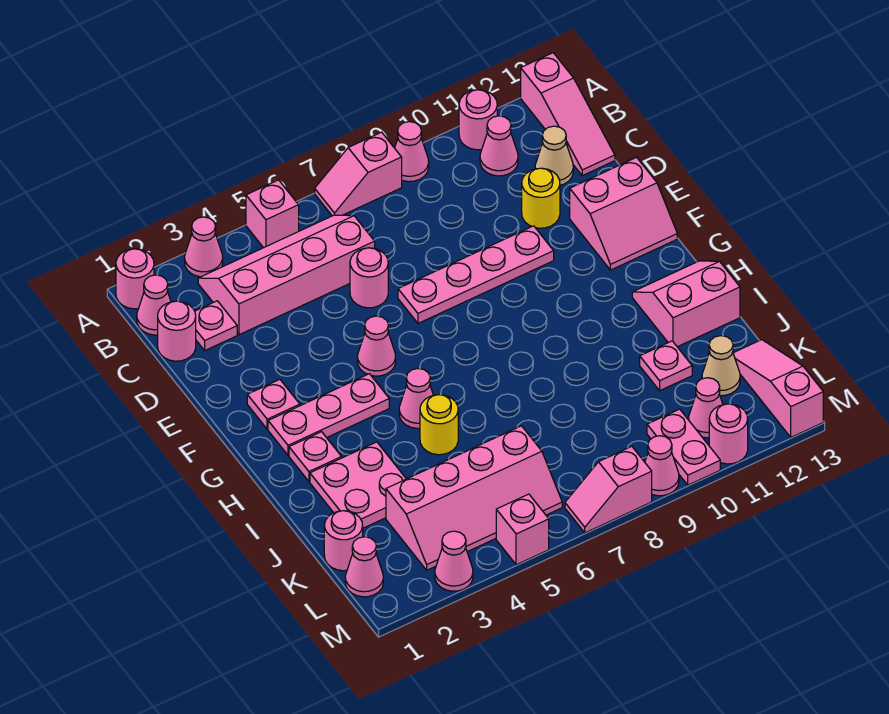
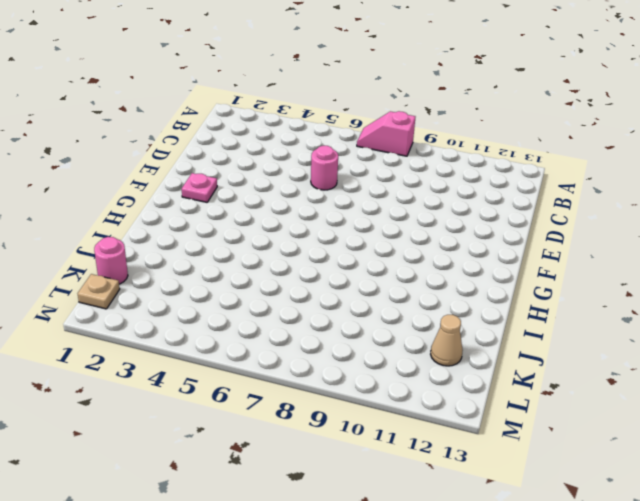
tan plate L1 level 1 -> pink cone L1 level 1
none -> pink round brick A1 level 1
none -> pink cone A3 level 1
none -> pink brick A5 level 1
none -> pink cone A9 level 1

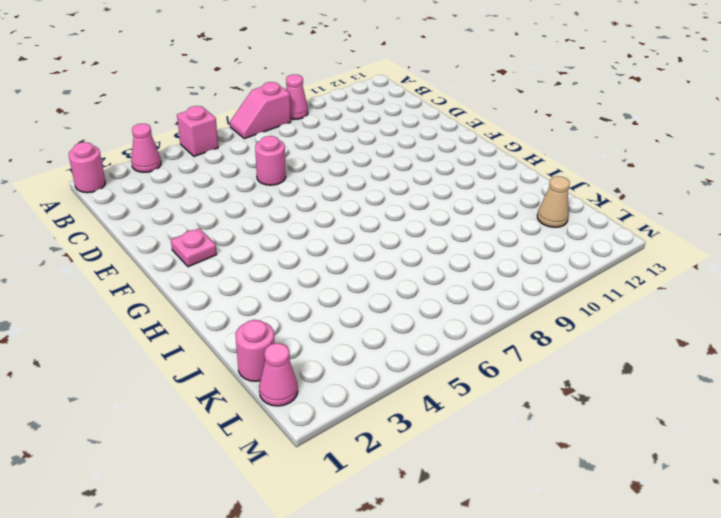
none -> pink round brick A11 level 1
none -> pink slope A13:C13 level 1 top A
none -> pink cone B1 level 1
none -> pink slope B3:C6 level 1 top C

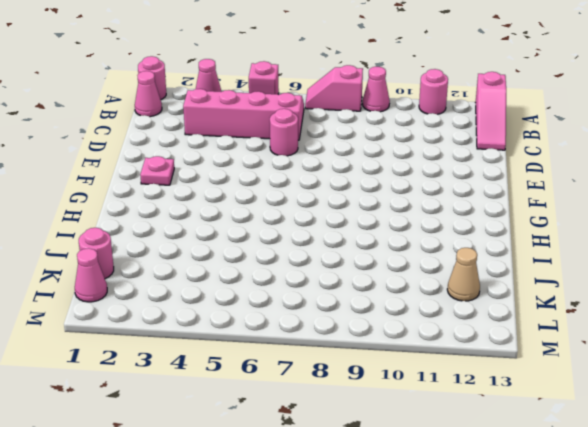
none -> pink cone B11 level 1
none -> pink round brick C1 level 1
none -> pink plate C2 level 1
none -> tan cone C12 level 1

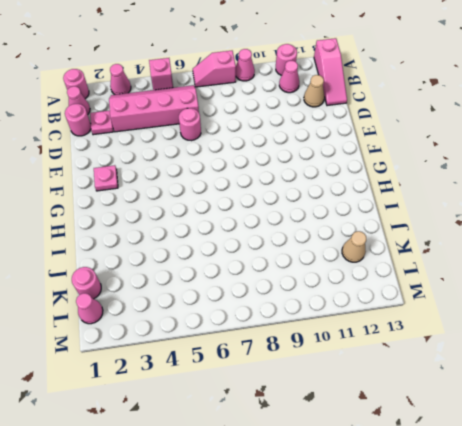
none -> yellow round brick D11 level 1
none -> pink plate E7:E10 level 1
none -> pink slope E12:F13 level 1 top E
none -> pink cone F5 level 1

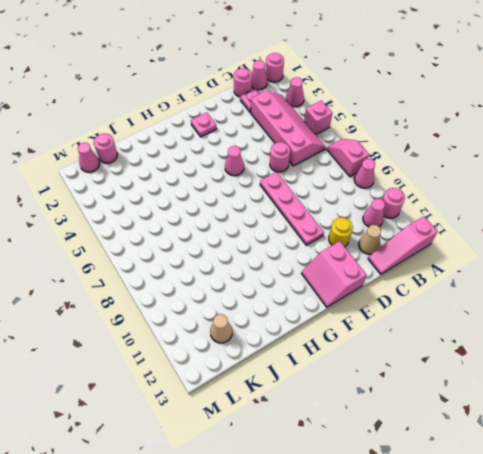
none -> pink plate G2:G4 level 1
none -> pink plate H2 level 1
none -> pink cone H5 level 1
none -> pink slope H12:I13 level 1 top I

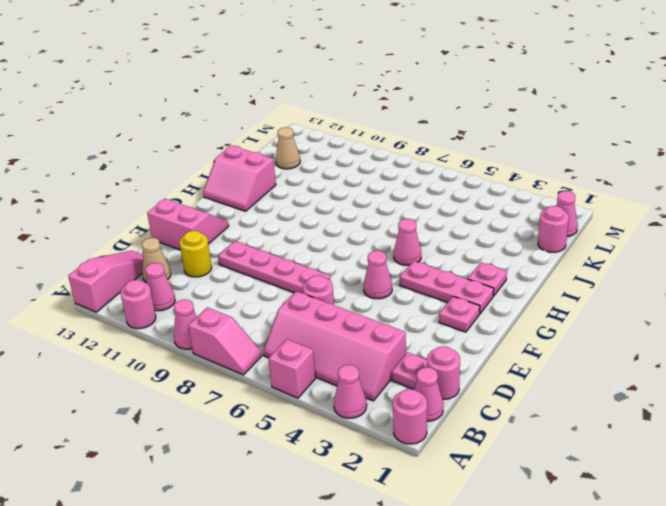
none -> pink plate I2:J3 level 1
none -> yellow round brick I5 level 1
none -> pink plate J11 level 1
none -> pink slope K3:L6 level 1 top K

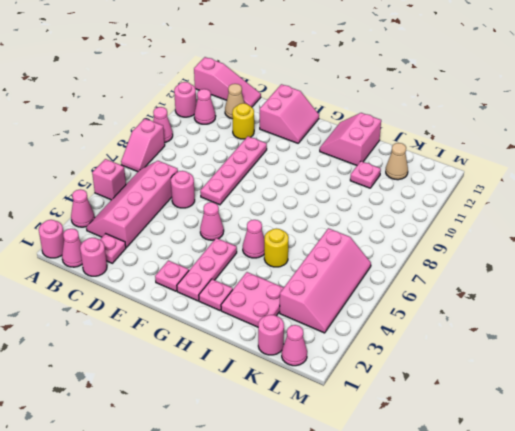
none -> pink slope K13:M13 level 1 top M
none -> pink plate L10:M10 level 1
none -> pink cone L11 level 1
none -> pink cone M3 level 1

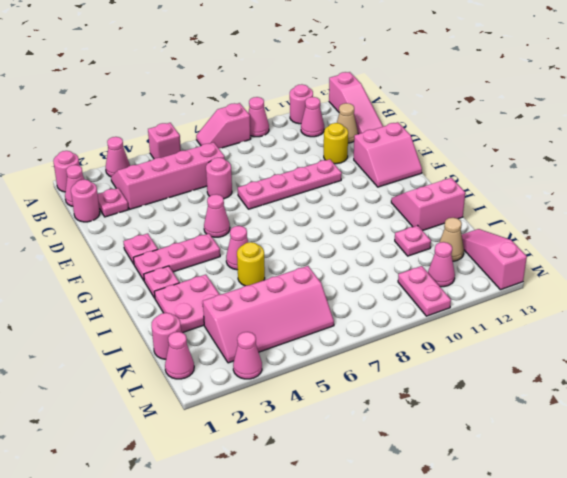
none -> pink brick M5 level 1
none -> pink slope M7:M8 level 1 top 8
none -> pink cone M9 level 1
none -> pink round brick M11 level 1

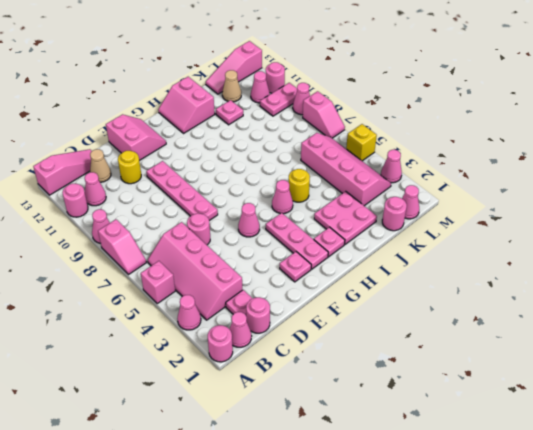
yellow brick M5 level 1 -> pink brick M5 level 1

